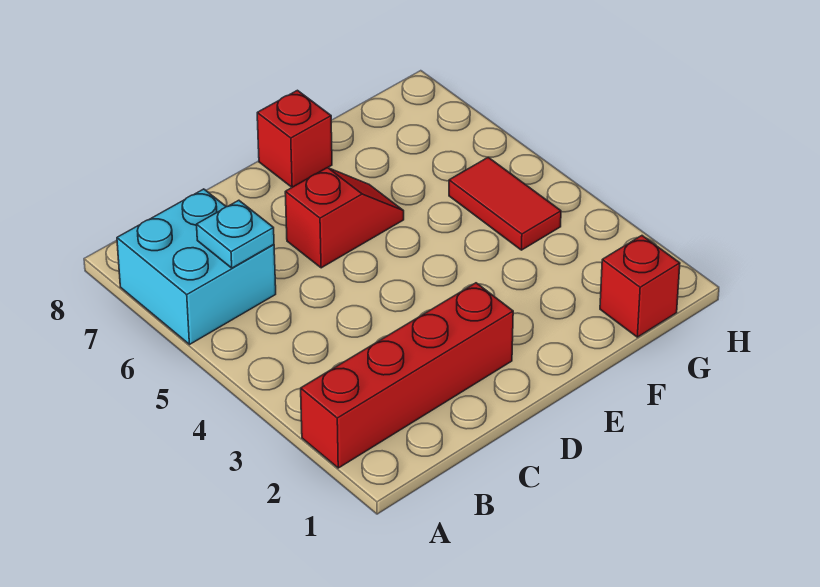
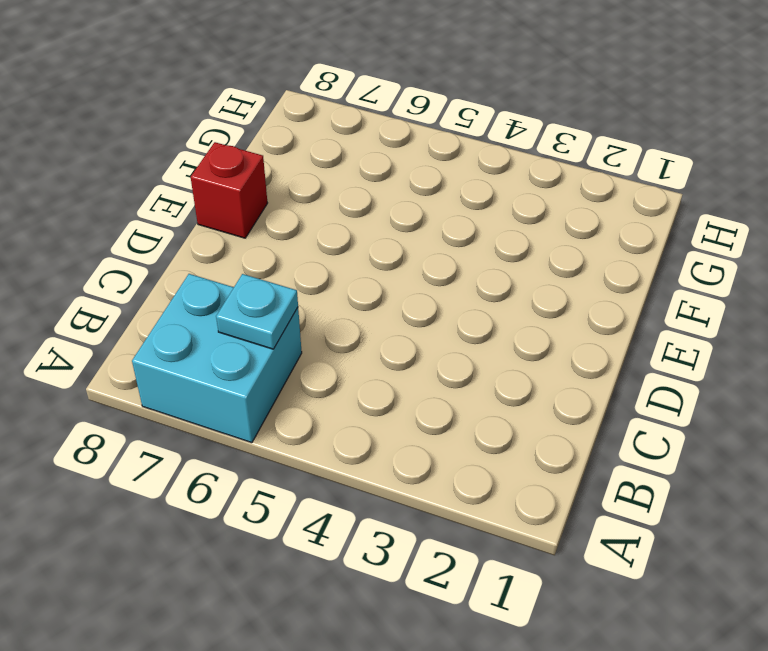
none -> red brick A2:D2 level 1
none -> red slope D6:E6 level 1 top D

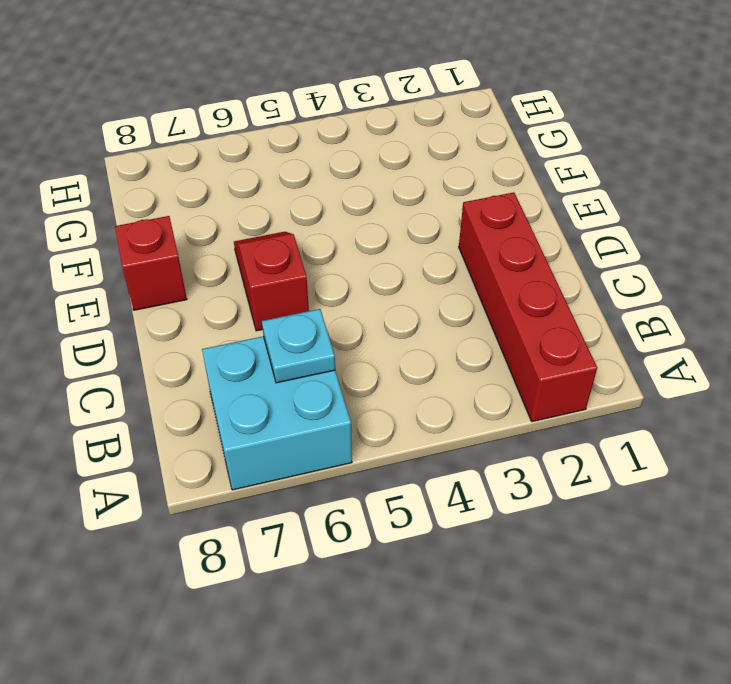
none -> red brick G1 level 1
none -> red tile G4:G5 level 1

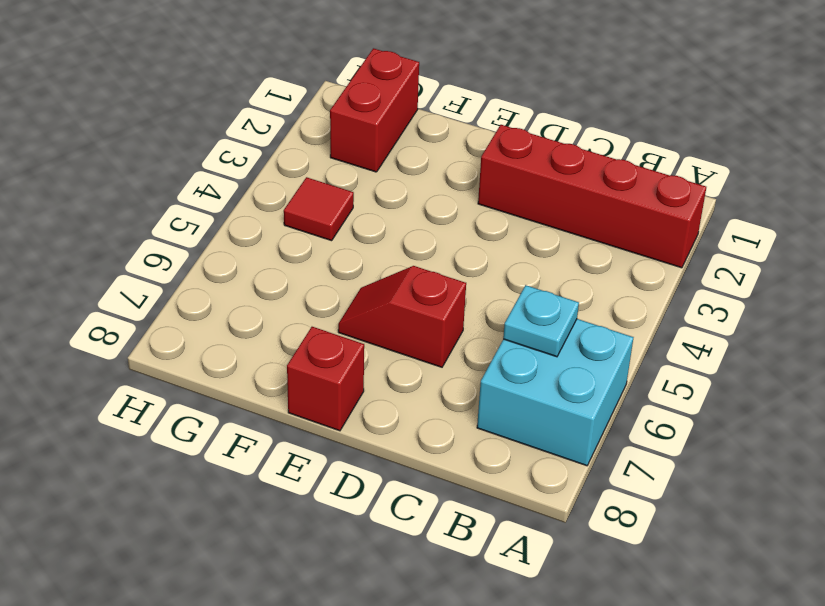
red brick G1:G2 level 1 -> red brick G1 level 1
red tile G4 level 1 -> red tile G4:G5 level 1

